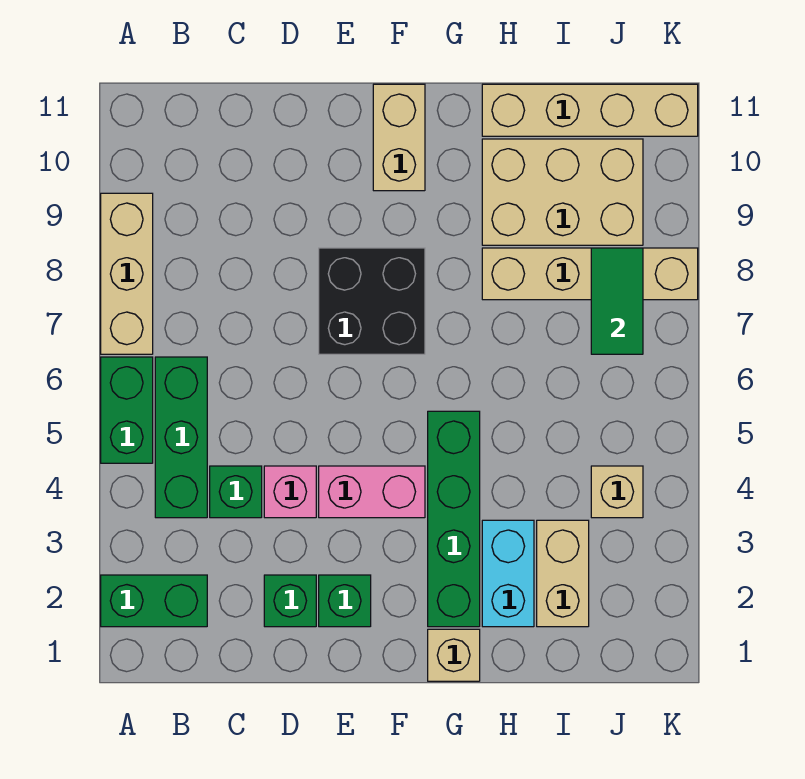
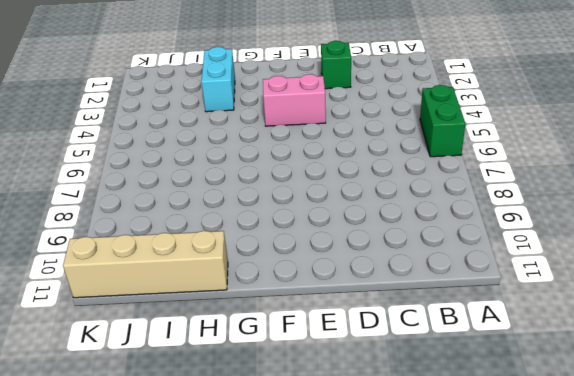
none -> green brick A2:B2 level 1
none -> tan brick A7:A9 level 1
none -> green brick B4:B6 level 1

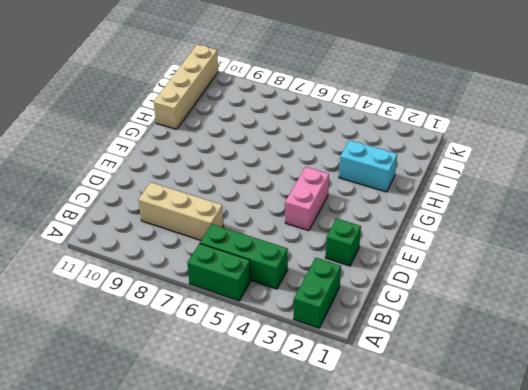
tan brick C7:C9 level 1 -> tan brick A7:A9 level 1
none -> green brick C4 level 1
none -> pink brick D4 level 1
none -> green brick E2 level 1

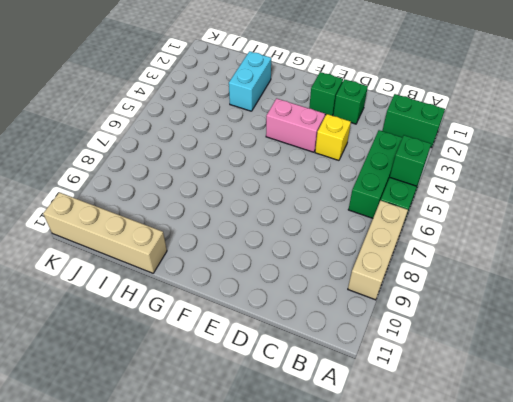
green brick A5 level 2 -> green brick C4 level 1
yellow brick D4 level 1 -> pink brick D4 level 1
none -> black brick E7:F8 level 1
none -> tan brick F10:F11 level 1
none -> tan brick G1 level 1

